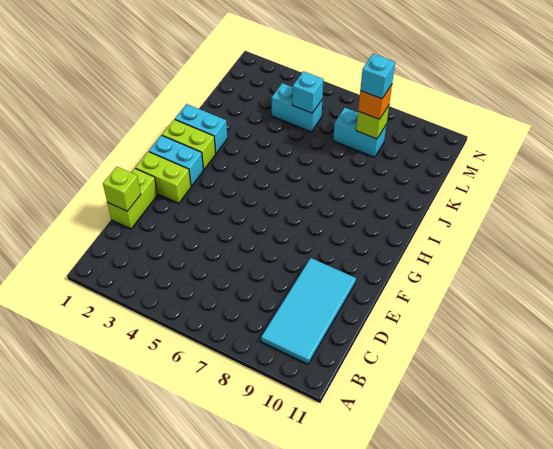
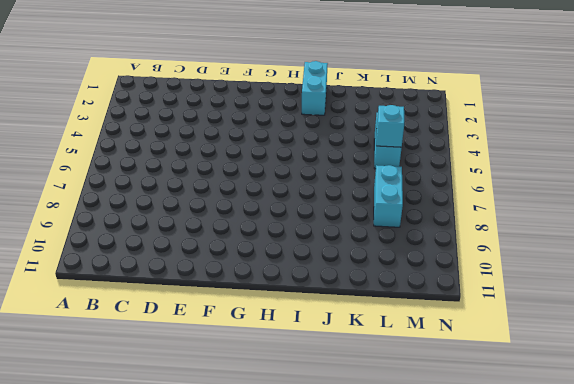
none -> cyan tile B9:E10 level 1
none -> lime brick D1:E1 level 1
none -> lime brick F1:F2 level 1

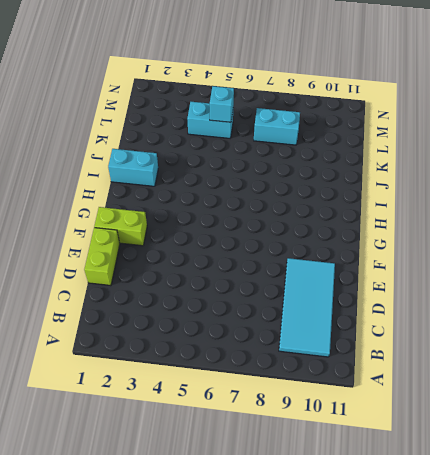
none -> cyan brick G1:G2 level 1
none -> lime brick H1:H2 level 1
none -> lime brick D1 level 2

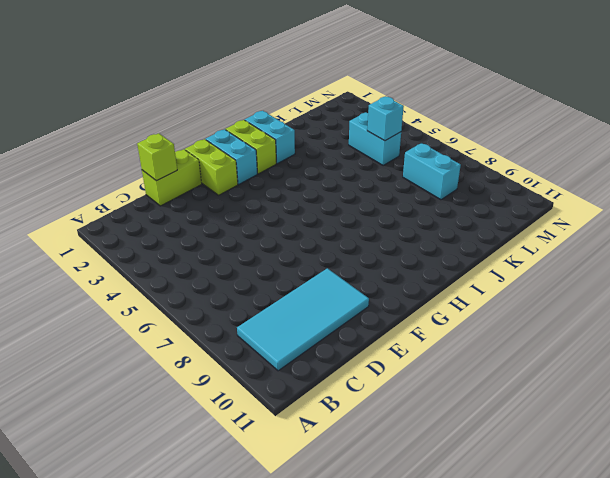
none -> lime brick L8 level 2
none -> orange brick L8 level 3
none -> cyan brick L8 level 4

